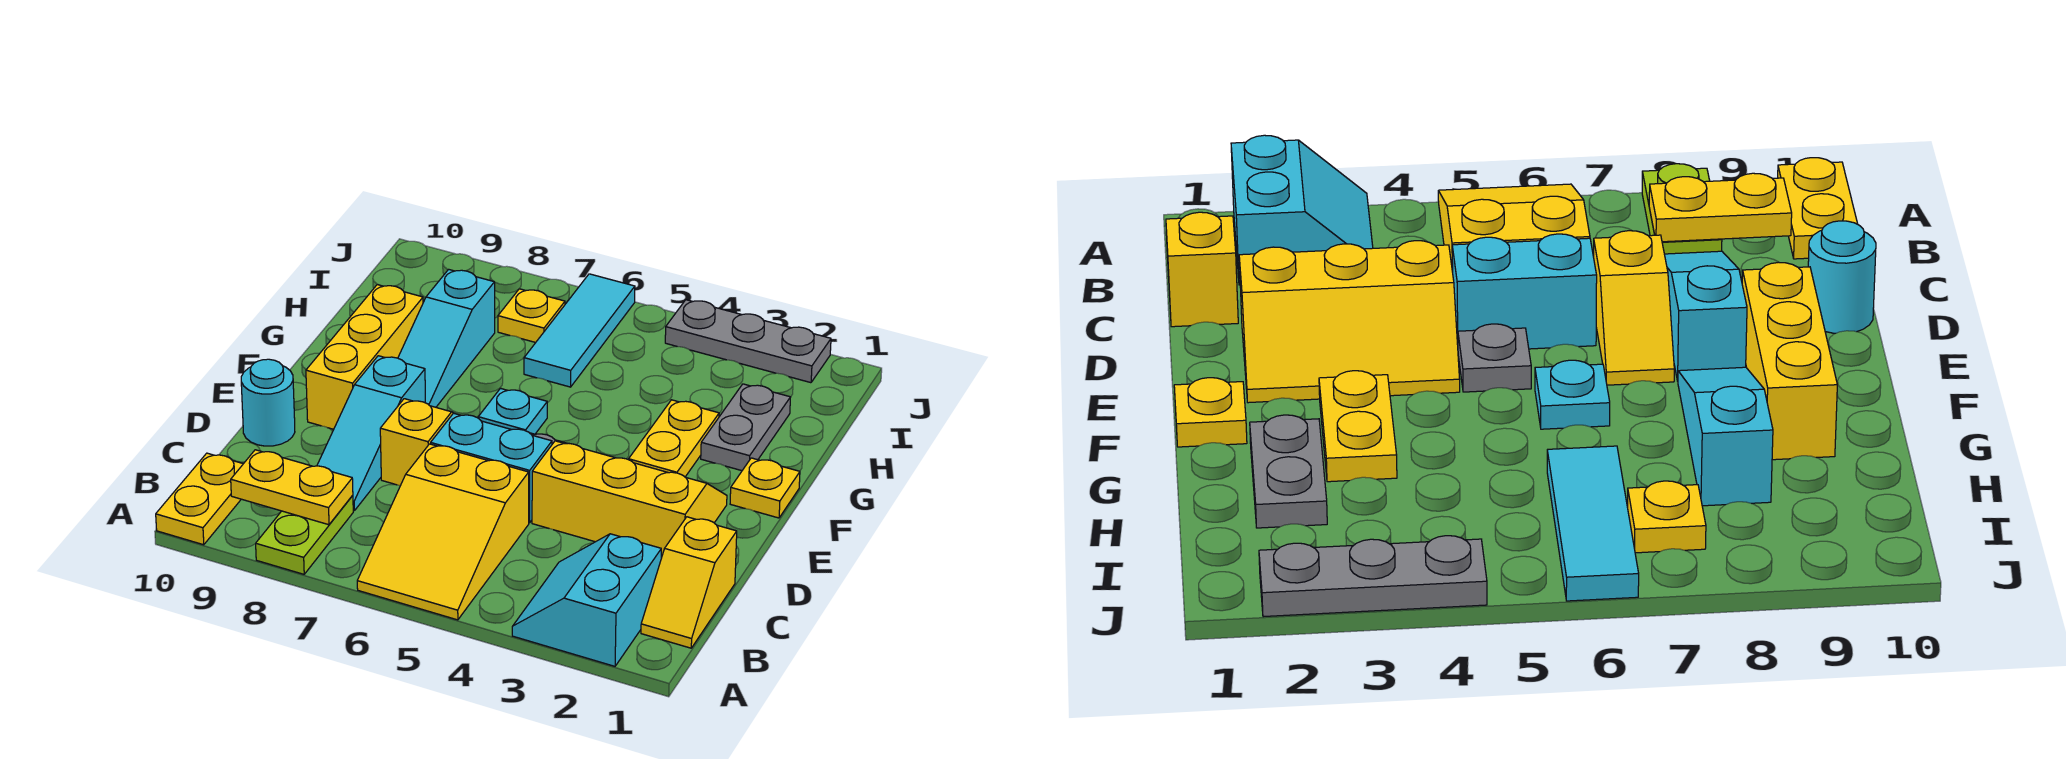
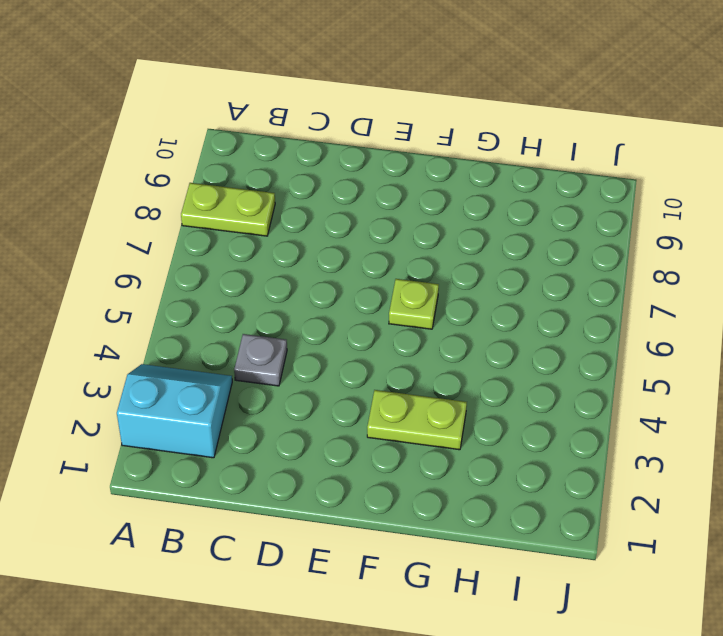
grey plate C4 level 1 -> grey plate E5 level 1
lime plate F3:G3 level 1 -> yellow plate F3:G3 level 1
lime plate F6 level 1 -> cyan plate F6 level 1
none -> yellow slope A5:C6 level 1 top C
none -> yellow plate A10:B10 level 1
none -> yellow slope B1:C1 level 1 top C

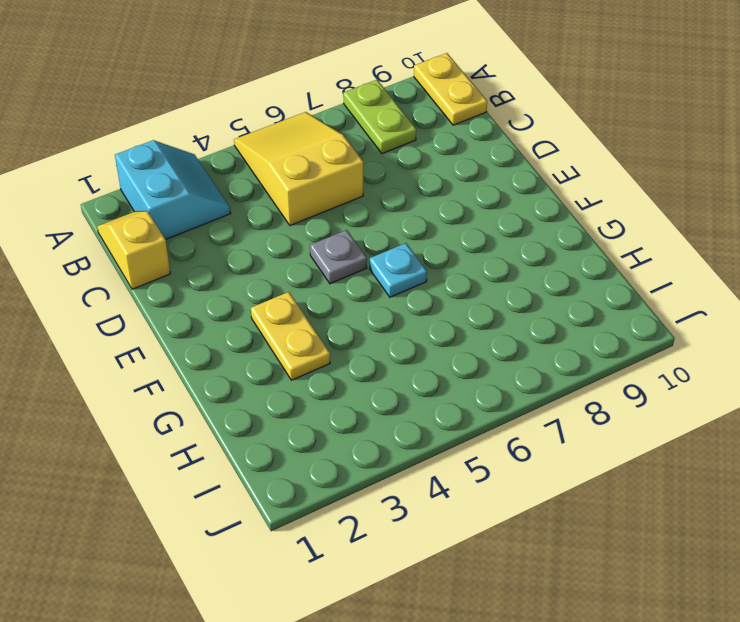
none -> cyan slope C8:E8 level 1 top E
none -> yellow slope D2:E4 level 1 top D
none -> cyan brick D5:D6 level 1

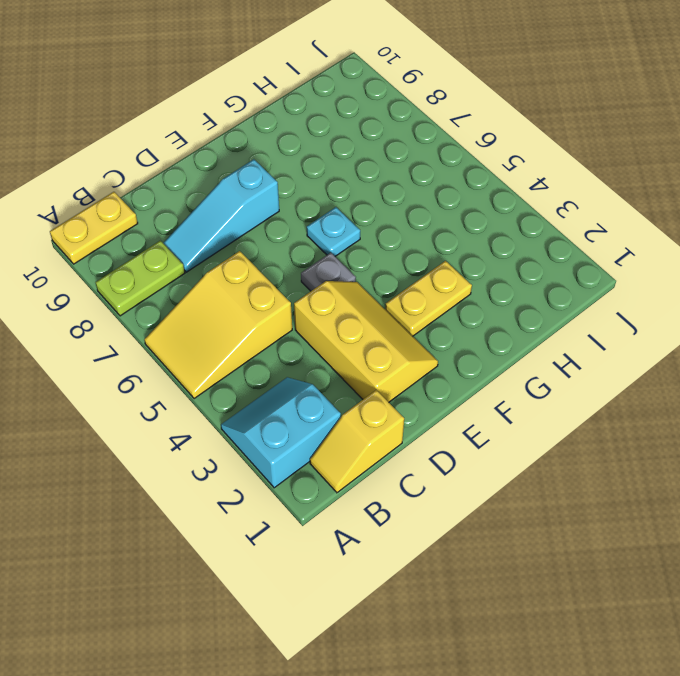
none -> cyan brick D5:D6 level 1
none -> yellow slope D7:E7 level 1 top D
none -> cyan round brick D10 level 1

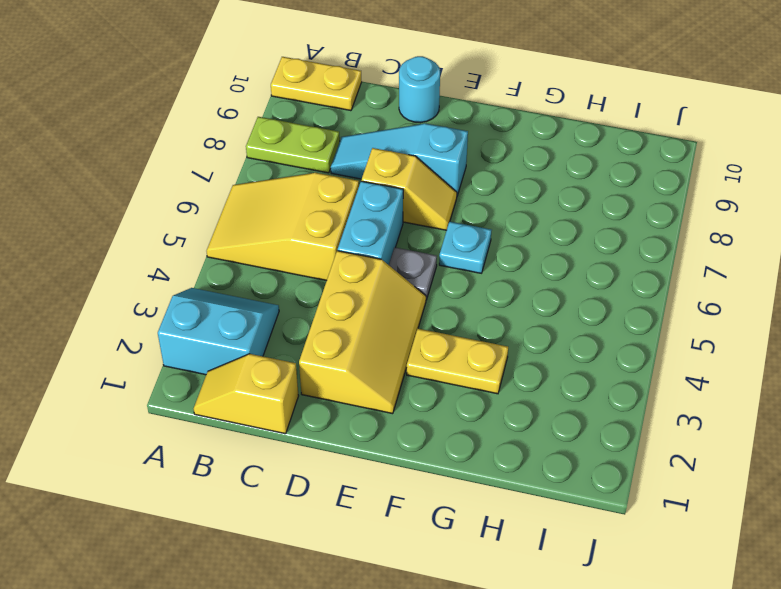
none -> yellow brick E9:G9 level 1
none -> yellow plate F1 level 1
none -> cyan slope F8:H8 level 1 top H

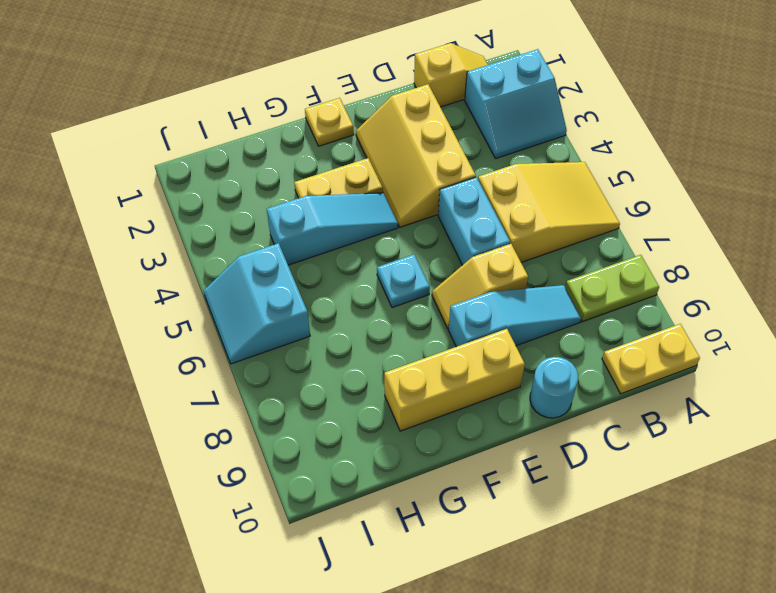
cyan slope F4:H4 level 1 top H -> cyan slope F8:H8 level 1 top H
cyan slope I5:J6 level 1 top I -> cyan tile H6:J6 level 1
none -> grey plate E5 level 1
none -> grey plate G2:H2 level 1
none -> yellow plate I7 level 1

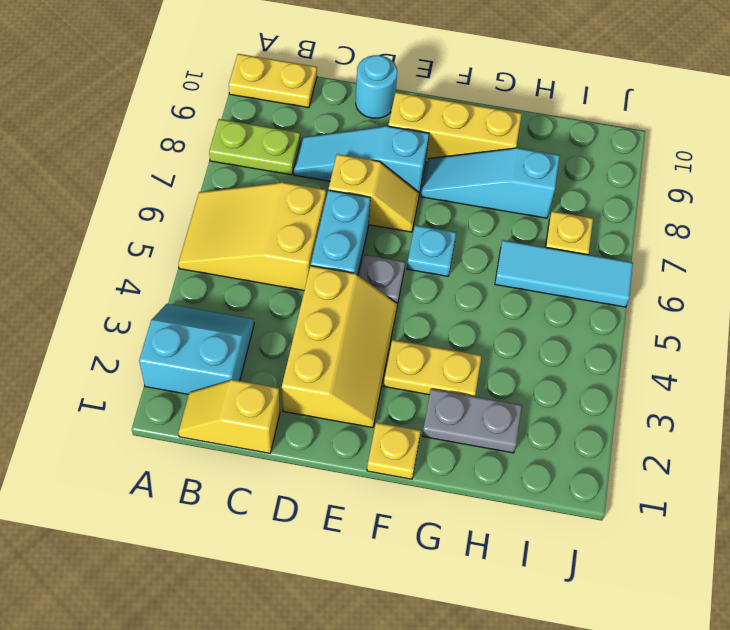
none -> grey plate J2:J4 level 1
none -> yellow plate B8:B9 level 2

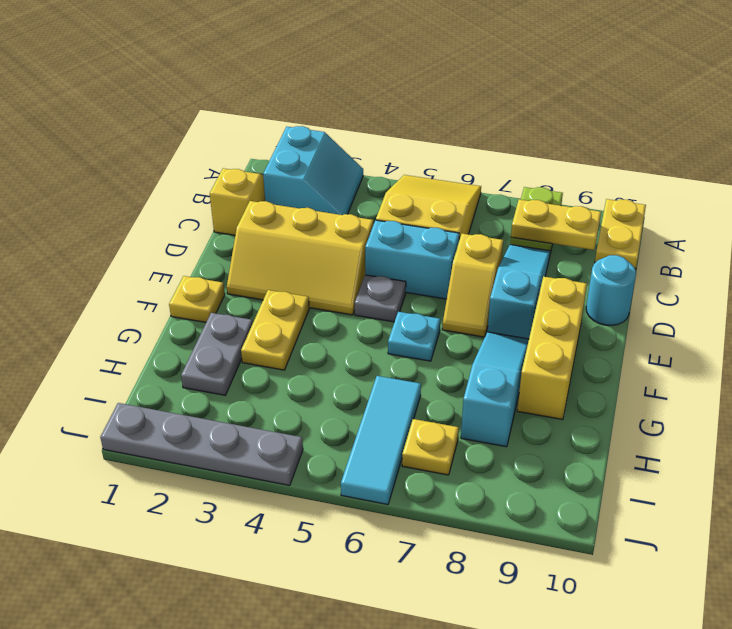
grey plate J1:J4 level 1 -> grey plate J2:J4 level 1

